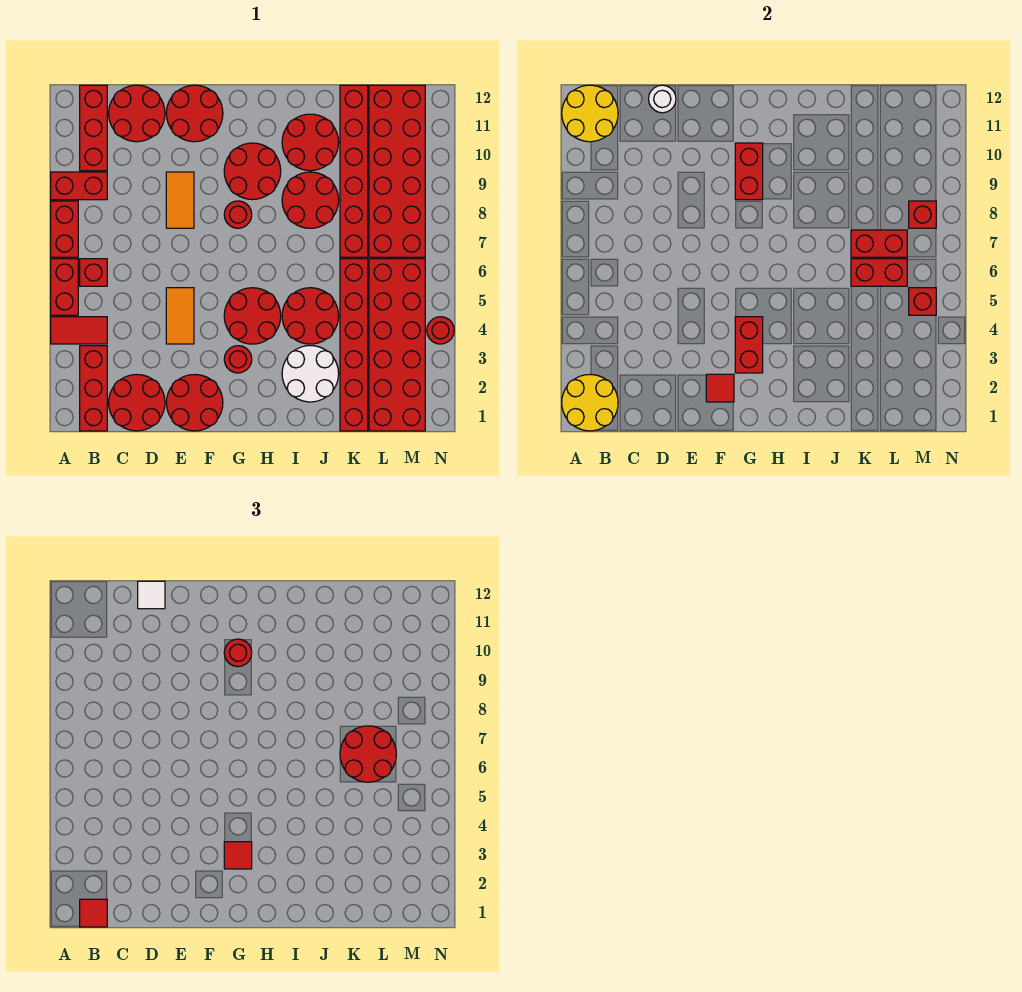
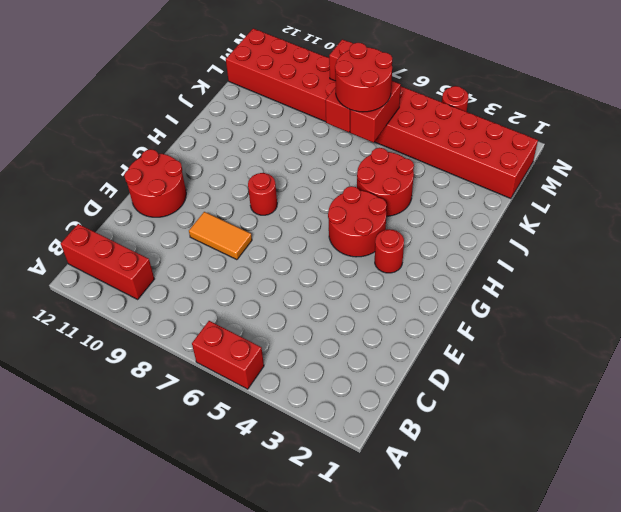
none -> red tile A4:B4 level 1
none -> red brick A7:A8 level 1
none -> red brick A9:B9 level 1
none -> red brick B1:B3 level 1

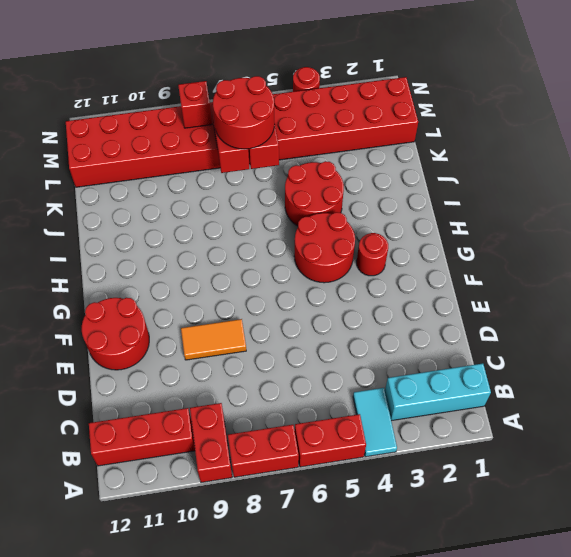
cyan tile A4:B4 level 1 -> red tile A4:B4 level 1
cyan brick B1:B3 level 1 -> red brick B1:B3 level 1
none -> red brick B6 level 1
none -> red round brick C1:D2 level 1
none -> red round brick C11:D12 level 1
none -> red round brick E1:F2 level 1

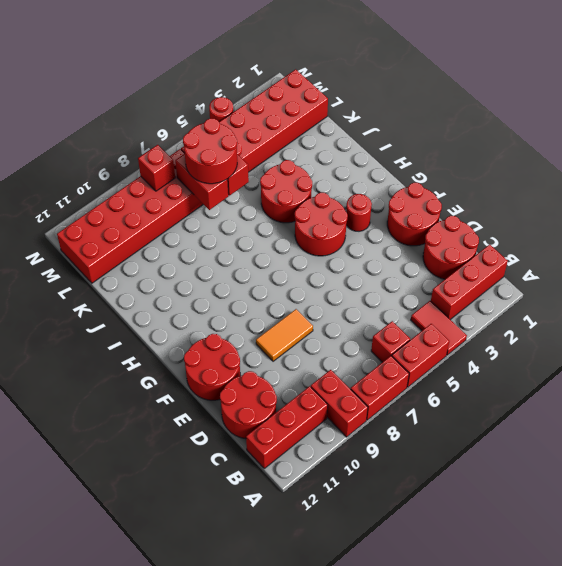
none -> orange tile E4:E5 level 1
none -> red round brick G8 level 1
none -> red round brick G9:H10 level 1
none -> white round brick I2:J3 level 1

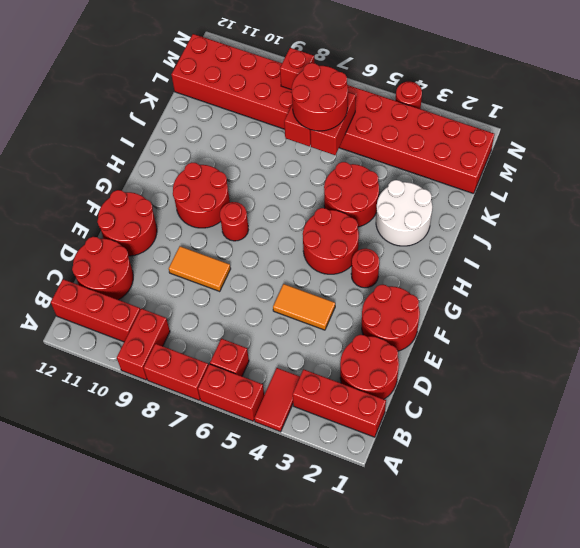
none -> red round brick I8:J9 level 1
none -> red round brick I10:J11 level 1
none -> red brick K1:K6 level 1
none -> red brick K7:K12 level 1

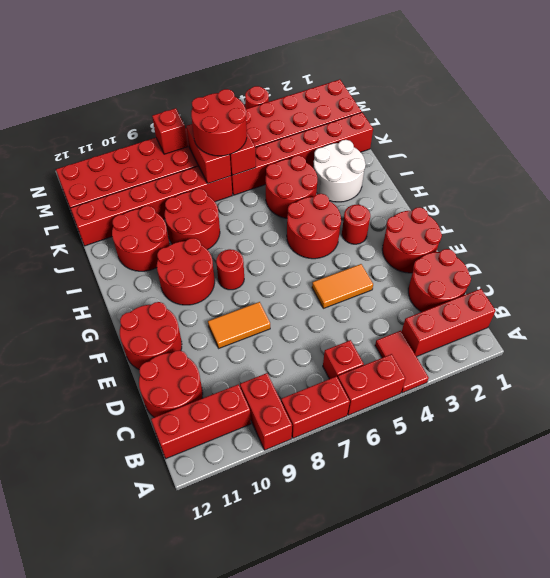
none -> yellow round brick A1:B2 level 2
none -> yellow round brick A11:B12 level 2
none -> white round brick D12 level 2
none -> red tile F2 level 2

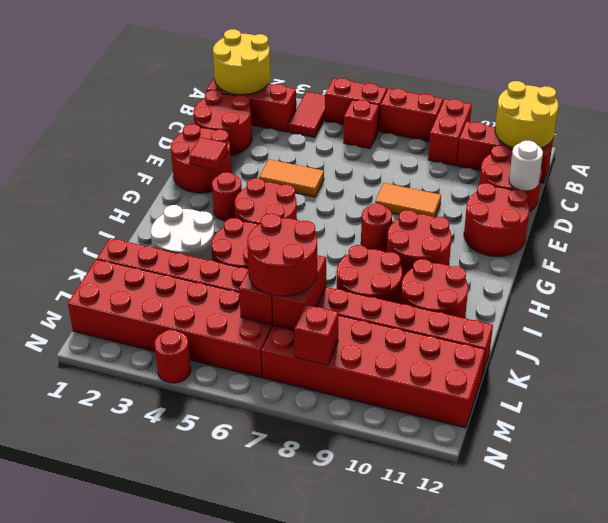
none -> red brick G3:G4 level 2
none -> red brick G9:G10 level 2
none -> red brick M5 level 2
none -> red tile B1 level 3

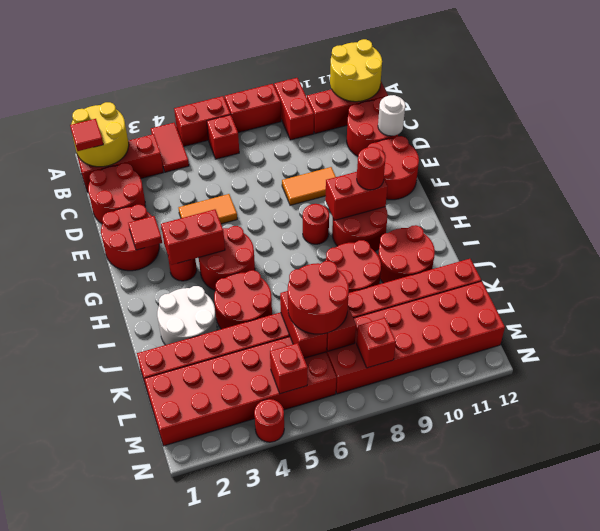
none -> white tile D12 level 3
none -> red tile G3 level 3

